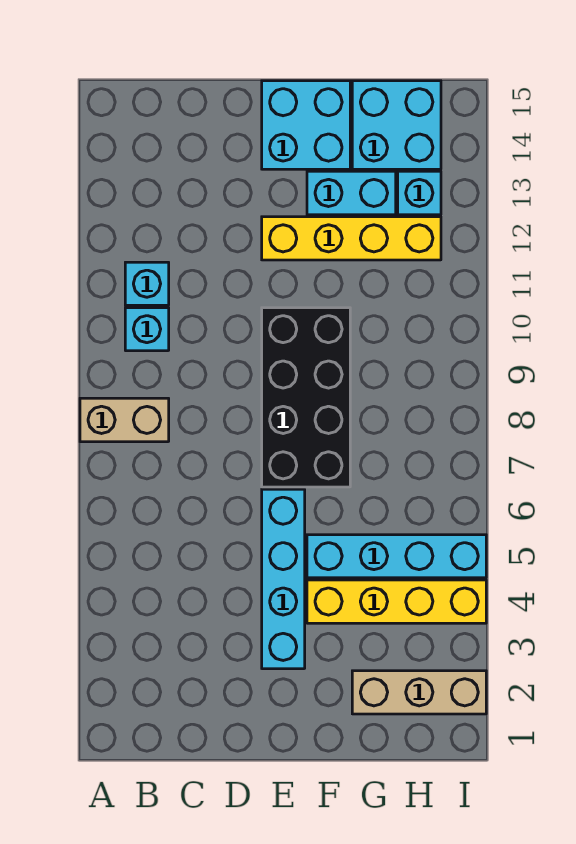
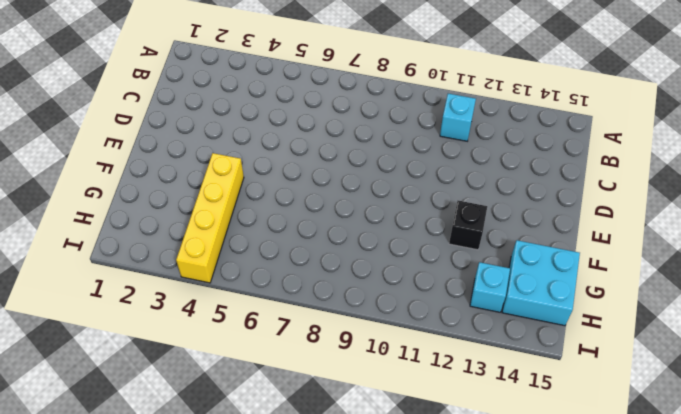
black brick F12 level 1 -> yellow brick E12:H12 level 1
none -> tan brick A8:B8 level 1
none -> cyan brick B10 level 1
none -> cyan brick E3:E6 level 1

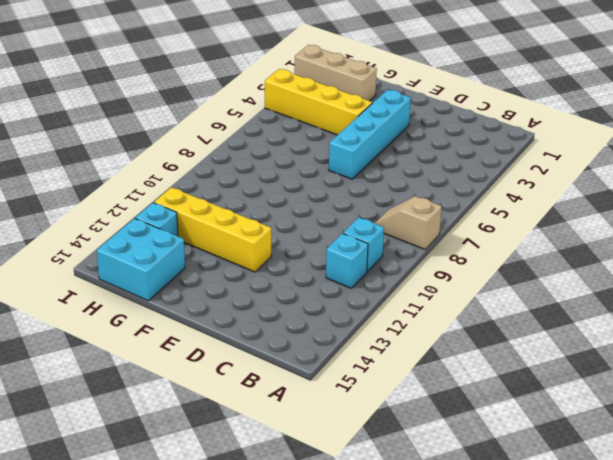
tan slope A8:B8 level 1 top A -> tan brick A8:B8 level 1
none -> black brick E7:F10 level 1
none -> cyan brick E14:F15 level 1
none -> cyan brick F5:I5 level 1

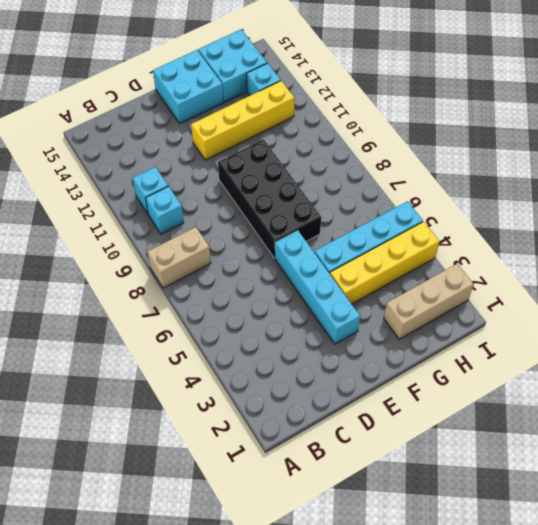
none -> cyan brick F13:G13 level 1

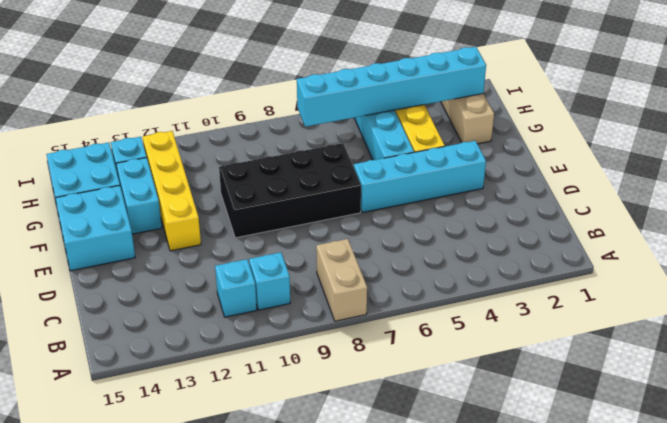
cyan brick H2:H7 level 2 -> none

